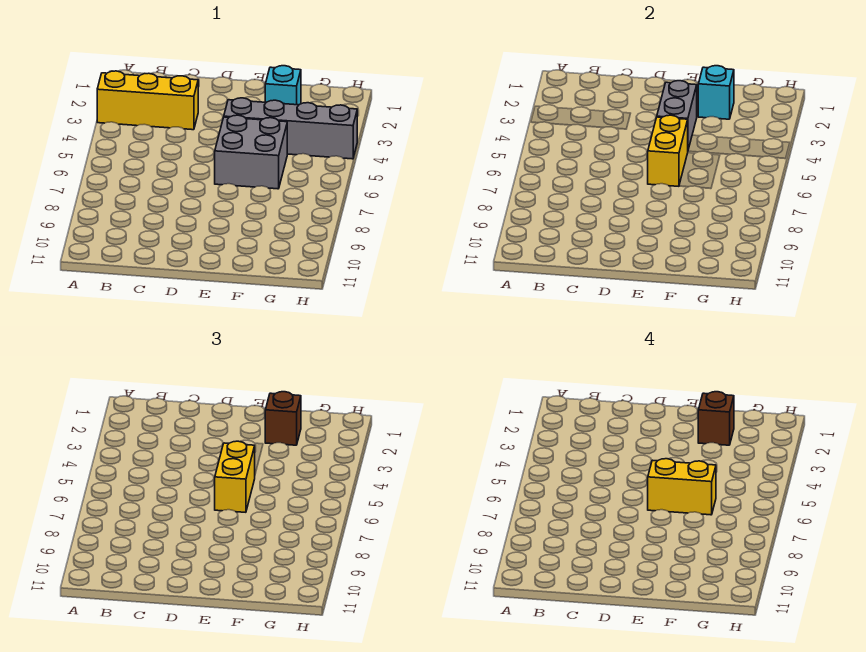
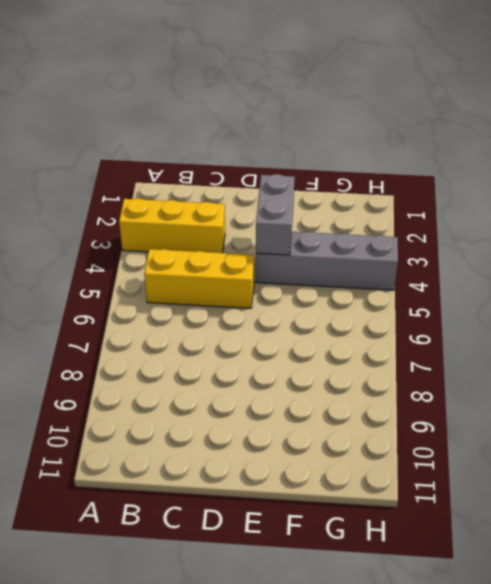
yellow brick B5:D5 level 1 -> none
none -> grey brick E5:F6 level 1
none -> cyan brick F2 level 1

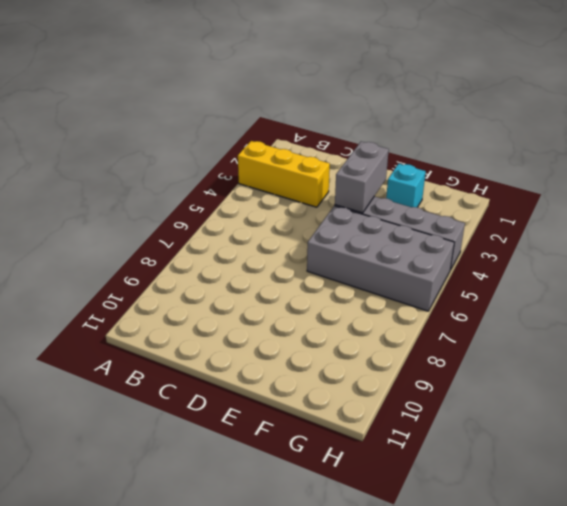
grey brick E5:H6 level 1 -> grey brick E5:F6 level 1
none -> yellow brick E5:E6 level 2
none -> cyan brick F2 level 2

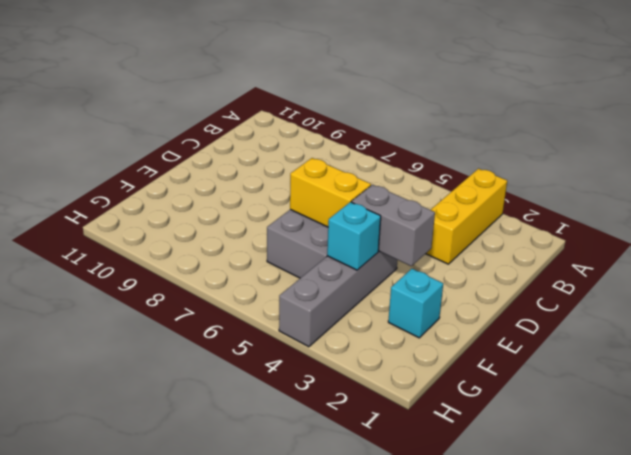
cyan brick F4 level 2 -> cyan brick F2 level 2
none -> yellow brick E5:E6 level 3
none -> brown brick F2 level 3

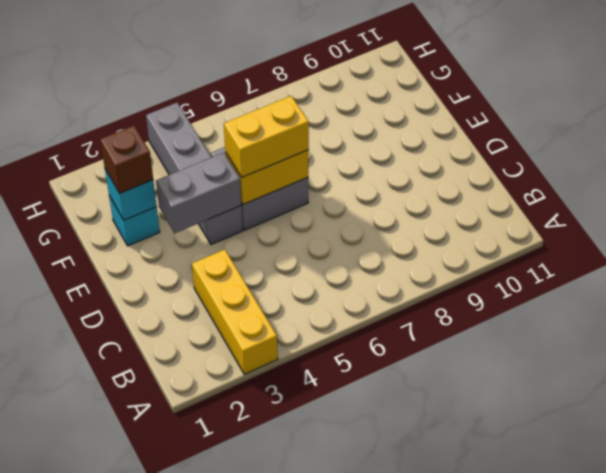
none -> yellow brick E6:F6 level 4
none -> brown brick F2 level 4

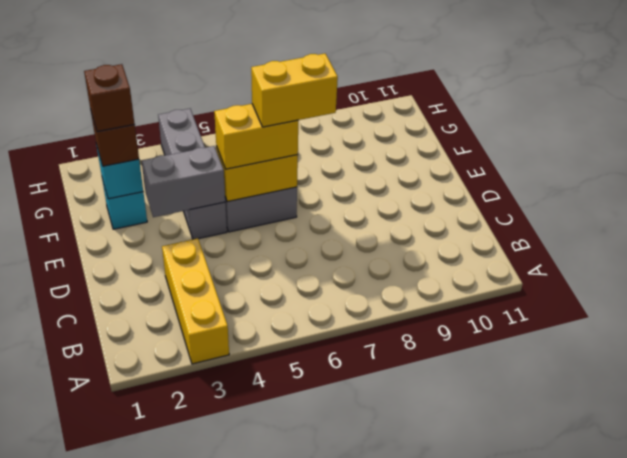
yellow brick E6:E7 level 4 -> yellow brick E6:F6 level 4

